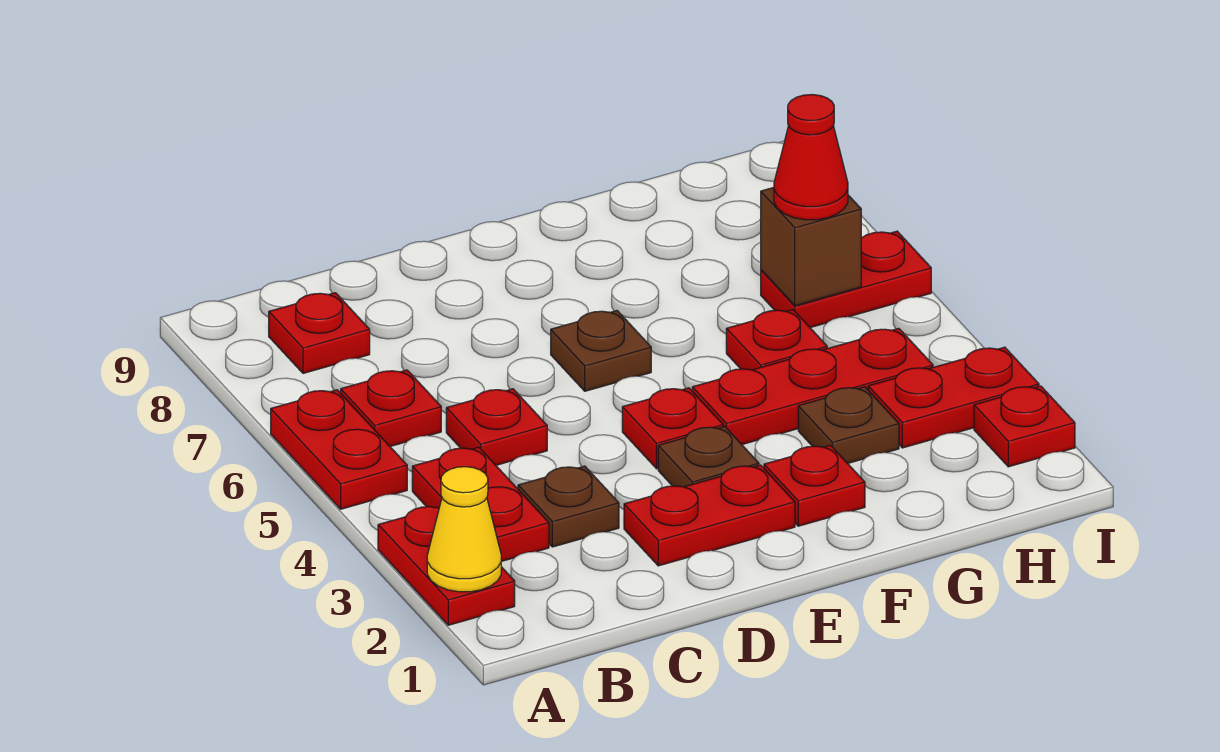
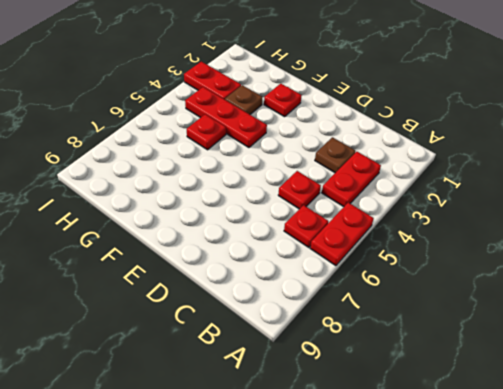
none -> red plate A2:A3 level 1
none -> red plate B8 level 1
none -> red plate D2:E2 level 1

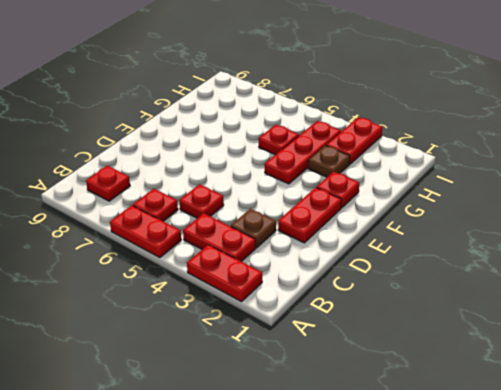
none -> brown plate E3 level 1
none -> red plate E4 level 1
none -> brown plate E6 level 1

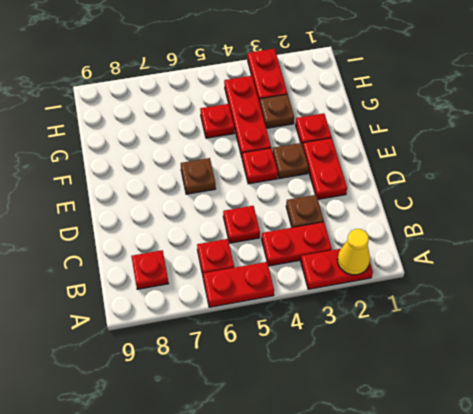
none -> red plate H6:I6 level 1
none -> red plate I2 level 1
none -> brown brick H6 level 2

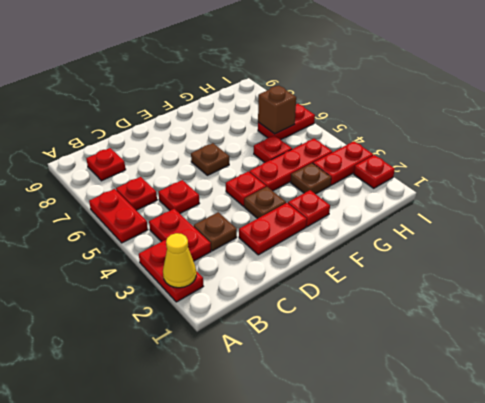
none -> red cone H6 level 3

